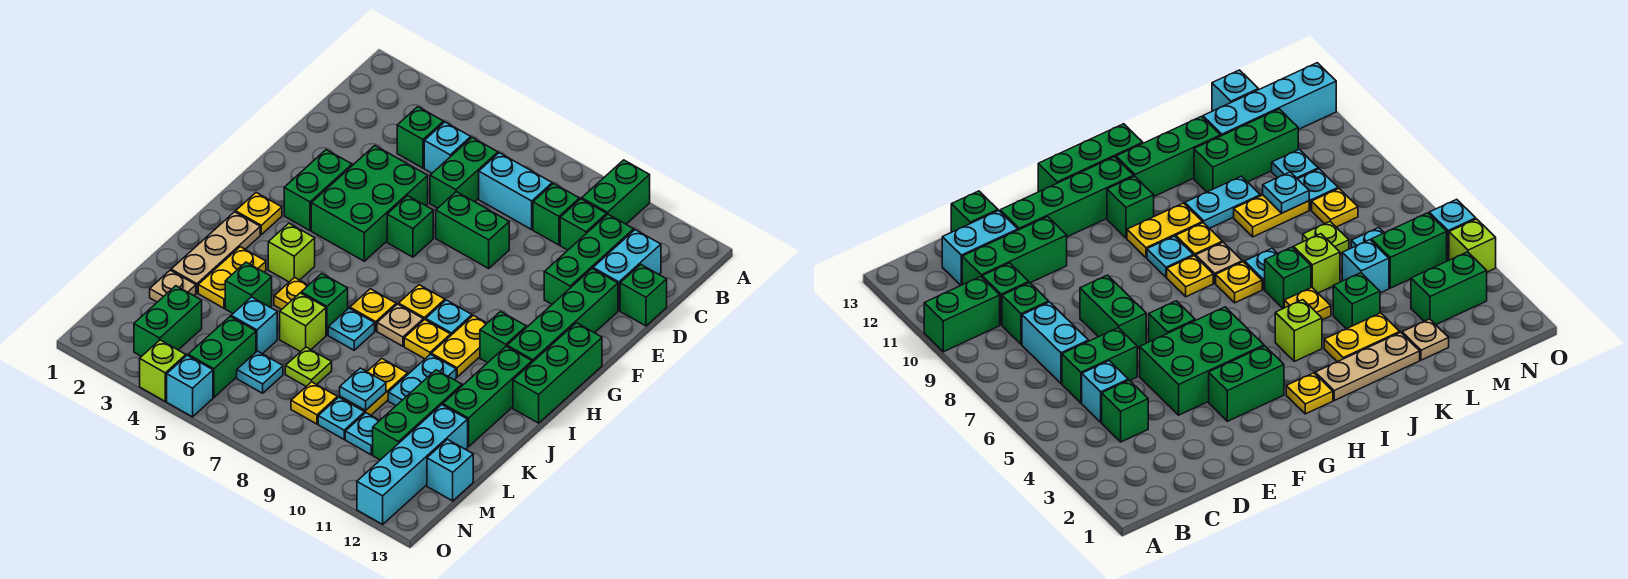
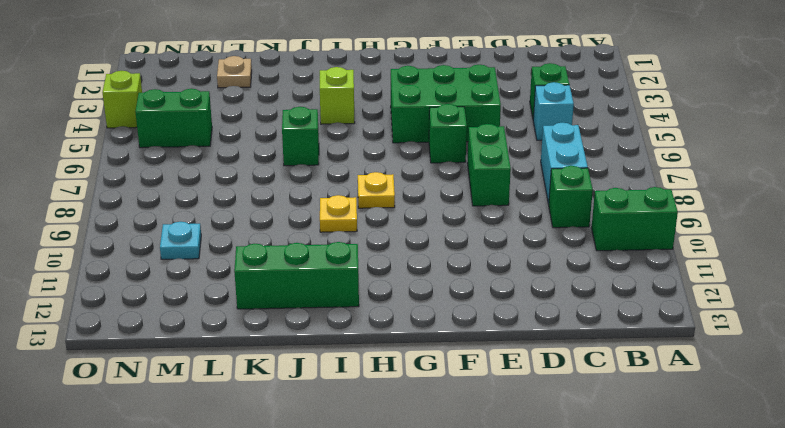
none -> green brick C6:D6 level 1
none -> green brick C10 level 1
none -> green brick C11:E11 level 1
none -> cyan brick C12:D12 level 1

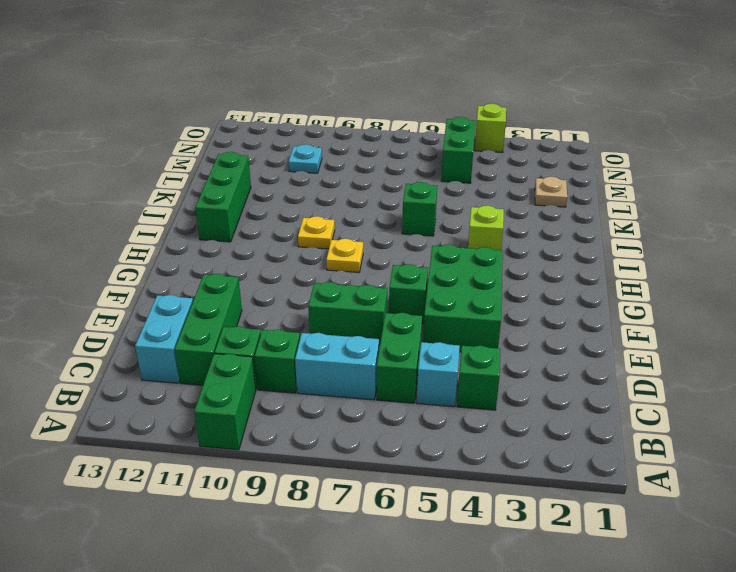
none -> green brick D13 level 1
none -> green brick E12:H12 level 1
none -> green brick F3:G3 level 1
none -> green brick G13:I13 level 1

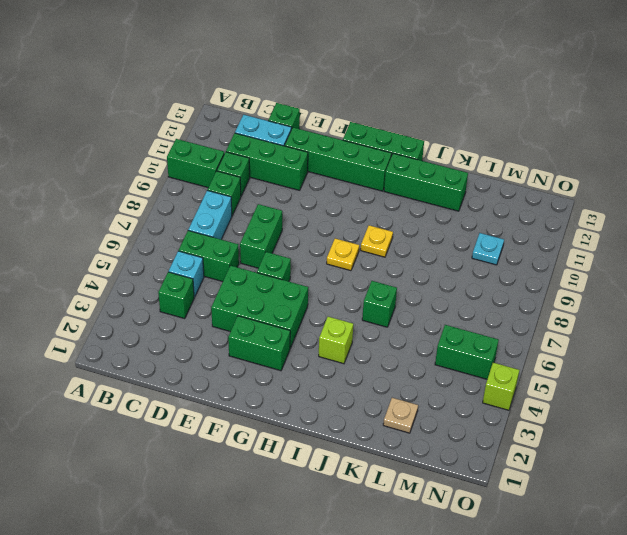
none -> yellow plate H2 level 1
none -> cyan plate H9 level 1
none -> yellow plate H10:I10 level 1
none -> green brick H11 level 1

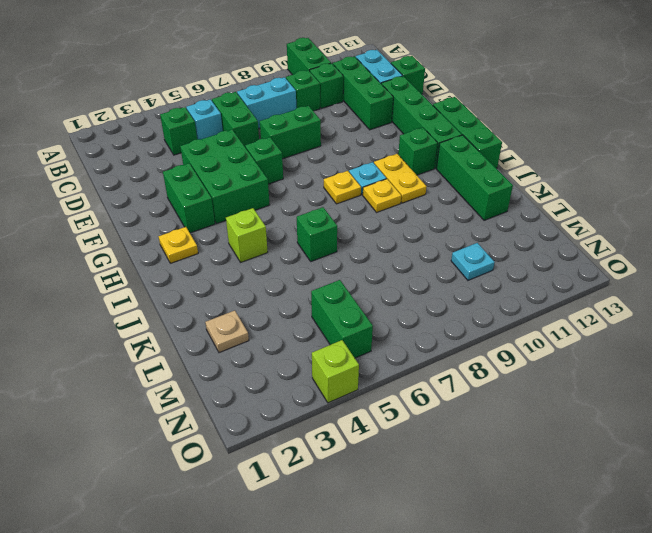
none -> tan plate I2:K2 level 1
none -> yellow plate I7 level 1
none -> tan plate I8 level 1
none -> yellow plate J3:K3 level 1

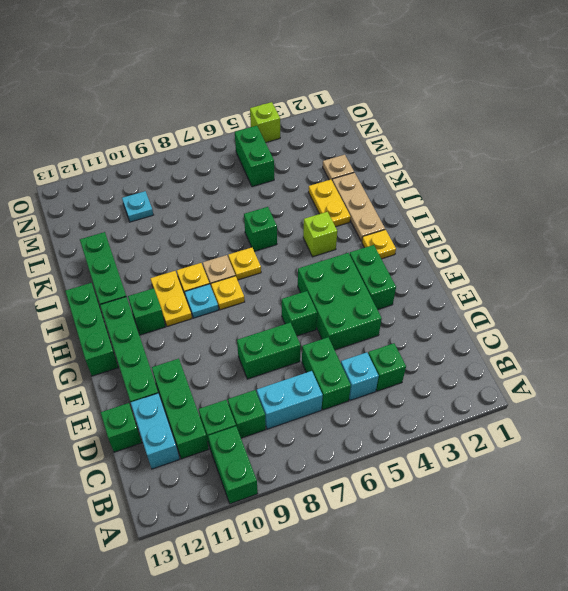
none -> yellow plate J5 level 1
none -> cyan plate J7 level 1
none -> cyan plate J10:K10 level 1
none -> green brick K4 level 1

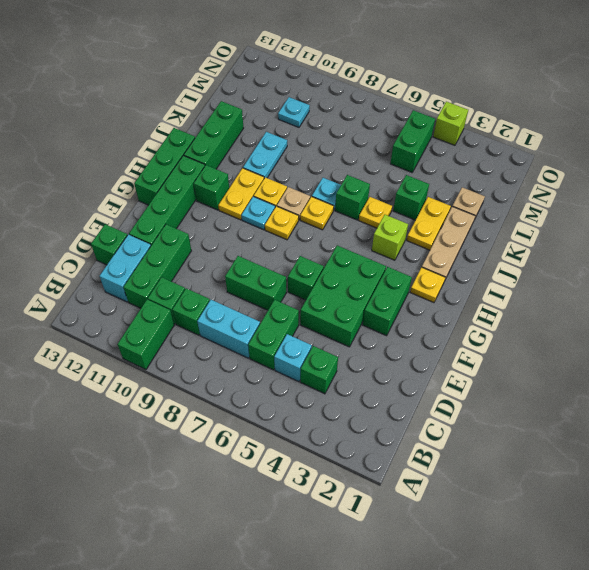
none -> lime brick K6 level 1
none -> yellow plate K9:L9 level 1
none -> green brick K11:M11 level 1
none -> cyan brick L5 level 1

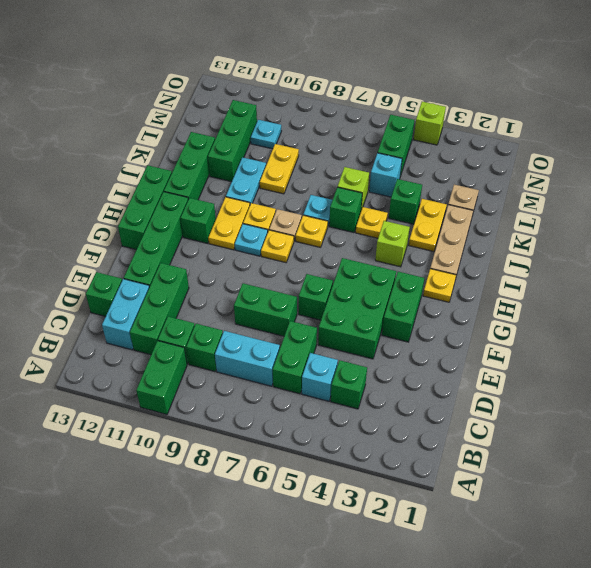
none -> lime plate L7 level 1
none -> cyan brick L12:O12 level 1
none -> green brick M3:N3 level 1
none -> cyan plate M6 level 1

